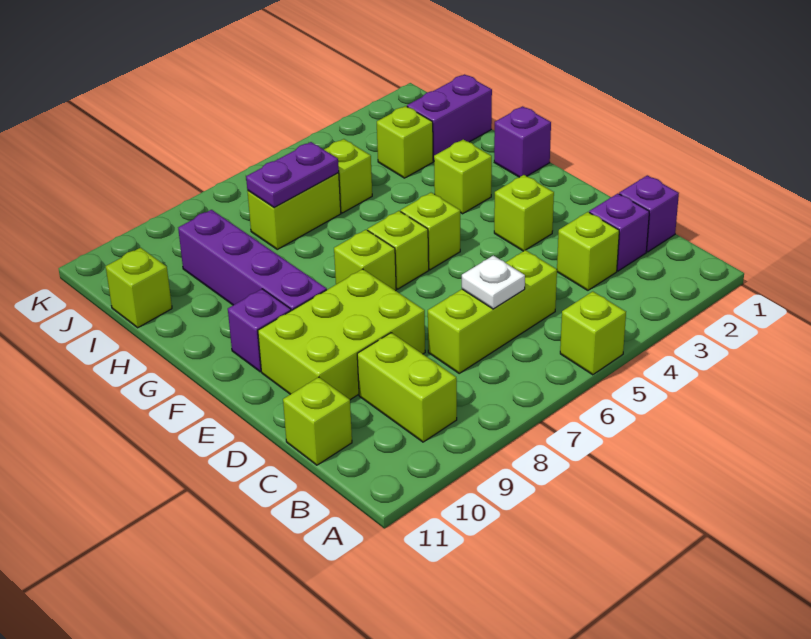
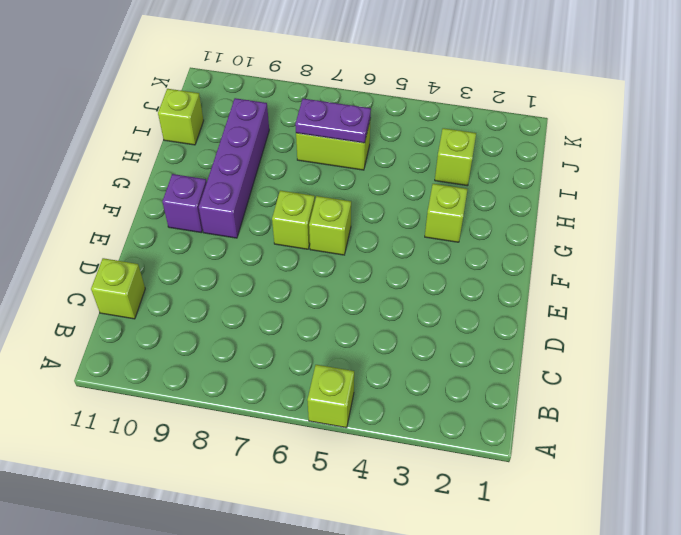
none -> lime brick B9:C9 level 1
none -> purple brick C1 level 1
none -> purple brick C2 level 1

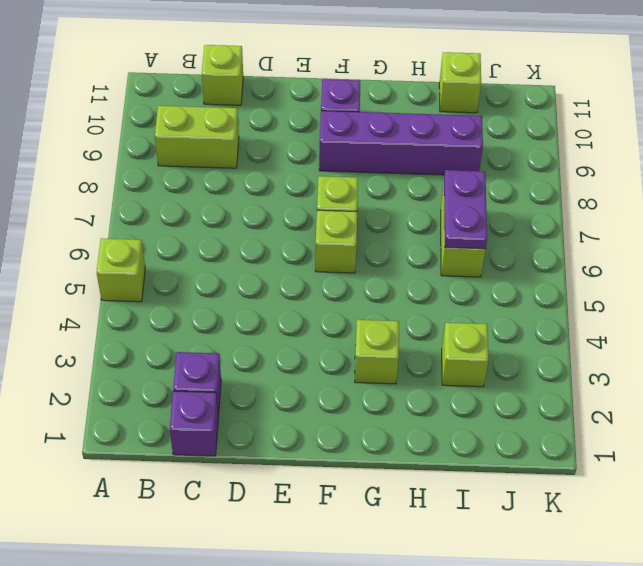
none -> lime brick C3 level 1
none -> lime brick C5:C7 level 1
none -> lime brick D8:E10 level 1

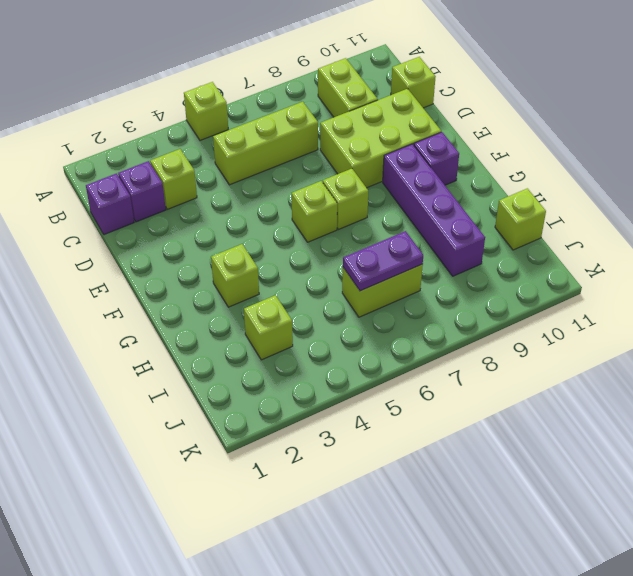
none -> lime brick E3 level 1
none -> lime brick F5 level 1
none -> purple brick G1 level 1

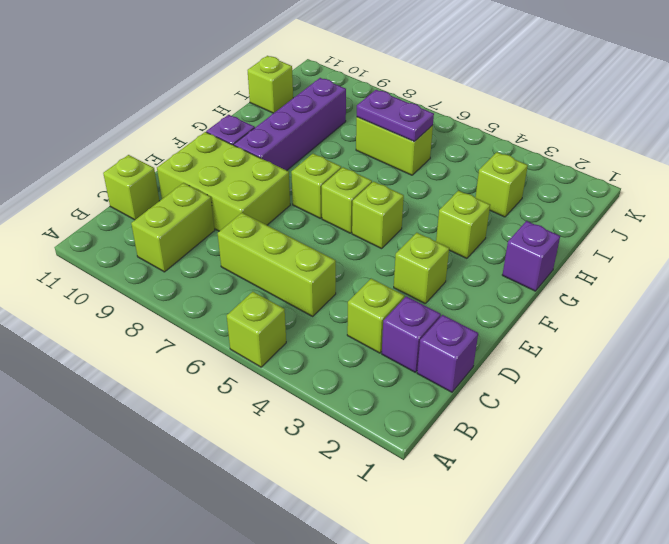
none -> purple brick I1:I2 level 1
none -> lime brick I5 level 1
none -> white plate C6 level 2

